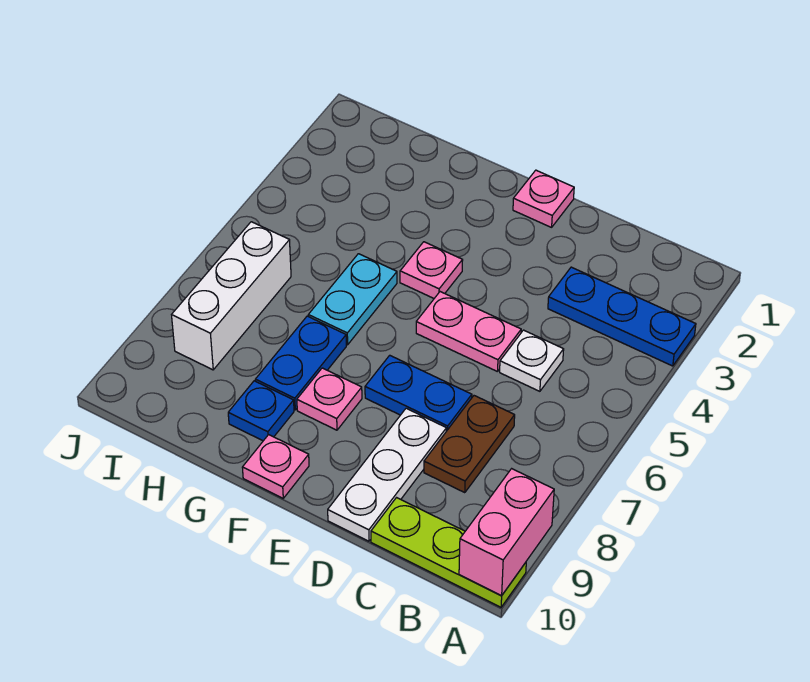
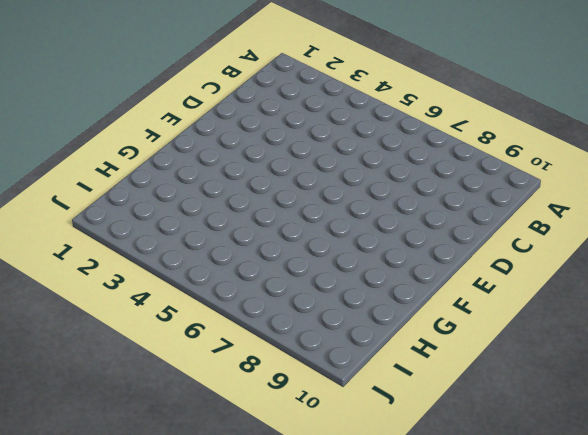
none -> blue plate A3:C3 level 1
none -> lime plate A10:C10 level 1
none -> white plate C5 level 1

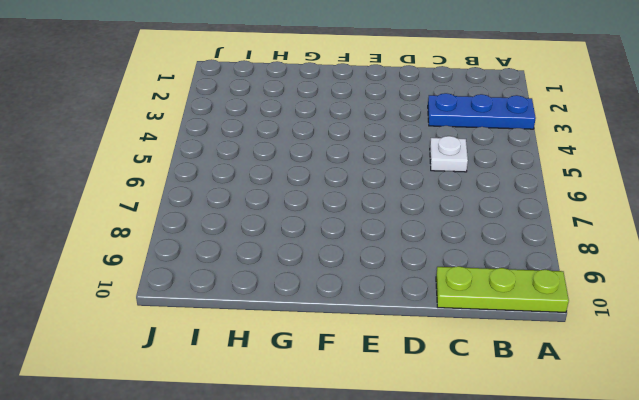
none -> brown plate C7:C8 level 1
none -> pink plate D5:E5 level 1
none -> blue plate D7:E7 level 1

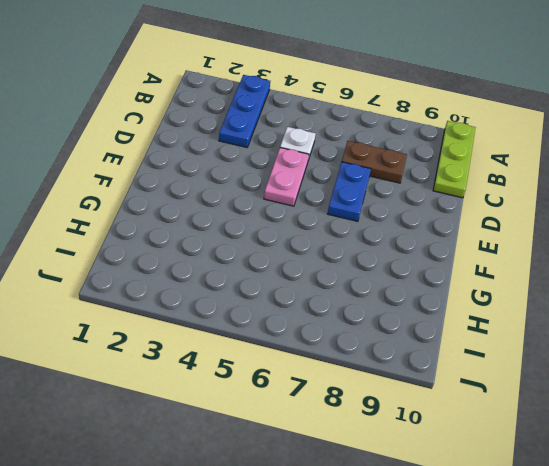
none -> white plate D8:D10 level 1
none -> pink plate E1 level 1
none -> pink plate F4 level 1

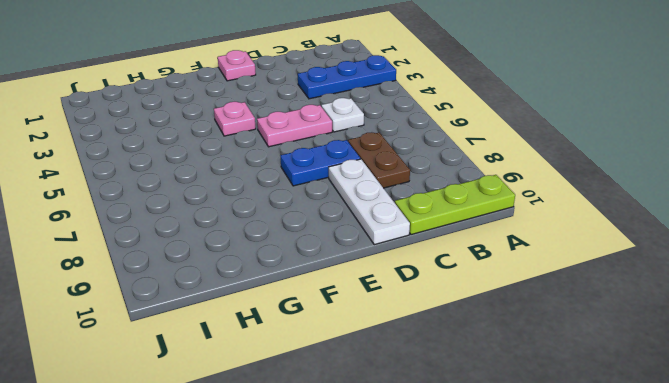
none -> pink plate F8 level 1
none -> pink plate F10 level 1
none -> cyan plate G5:G6 level 1

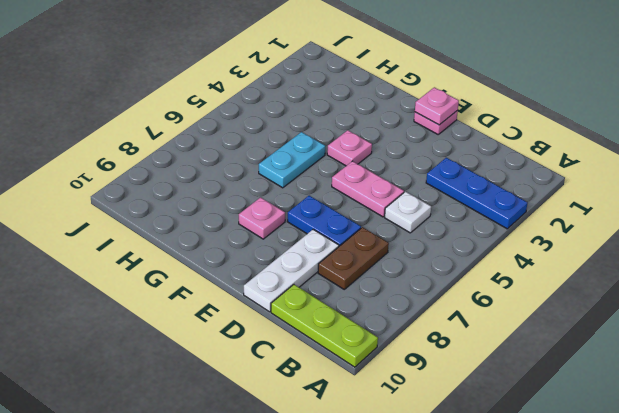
pink plate E1 level 2 -> pink plate F10 level 1
none -> blue plate G7:G8 level 1
none -> blue plate G9 level 1
none -> white brick I6:I8 level 1

